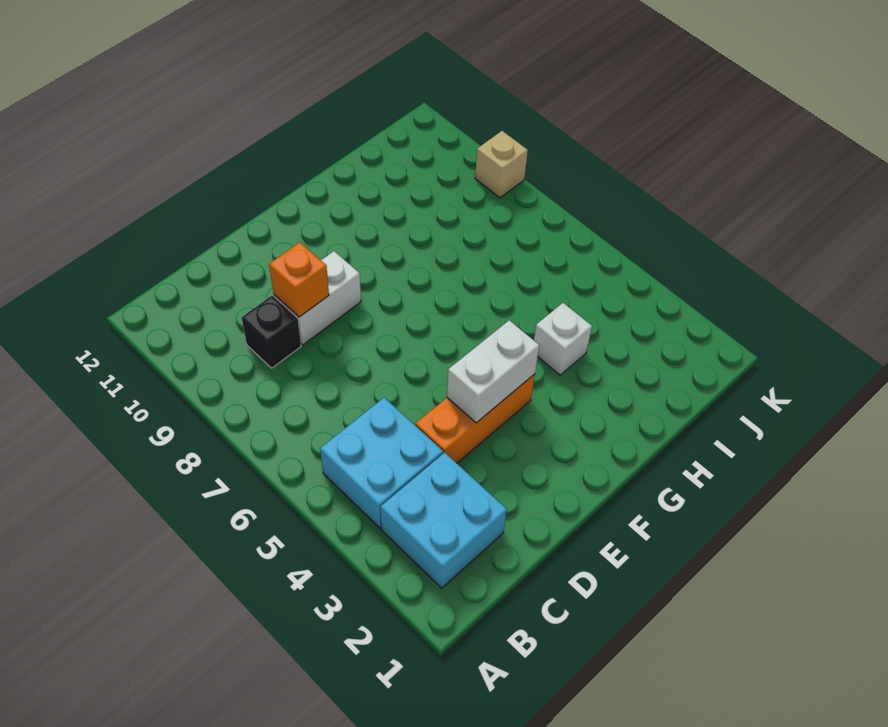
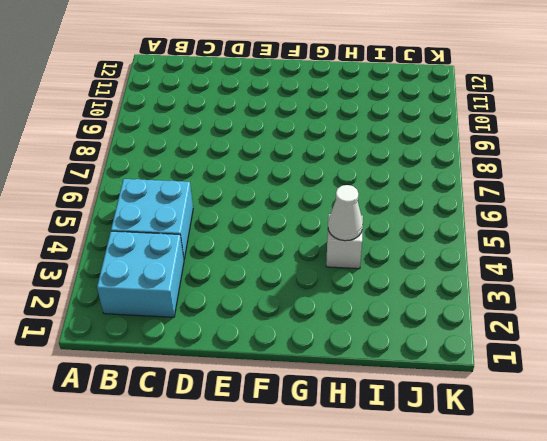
white cone H4 level 2 -> none
none -> black brick C9 level 1
none -> orange brick D4:F4 level 1

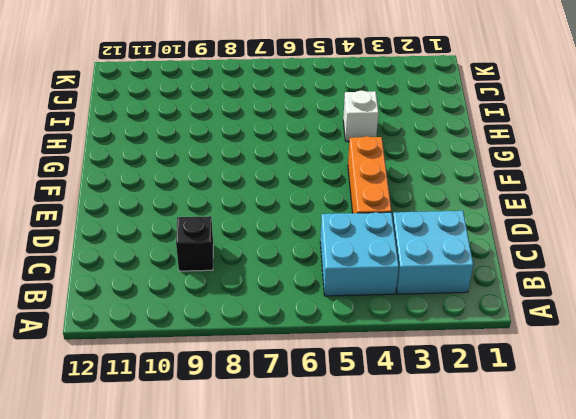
none -> white brick D9:E9 level 1
none -> tan brick K9 level 1

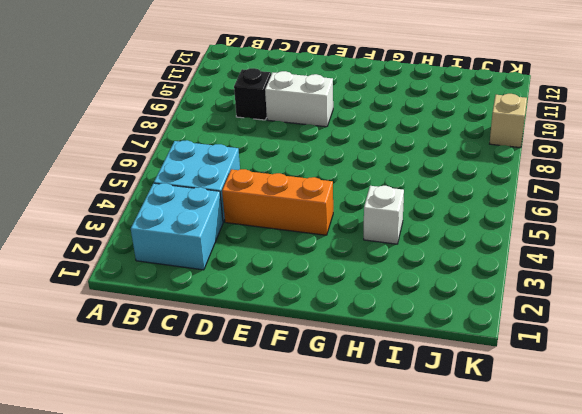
none -> orange brick D9 level 2
none -> white brick E4:F4 level 2

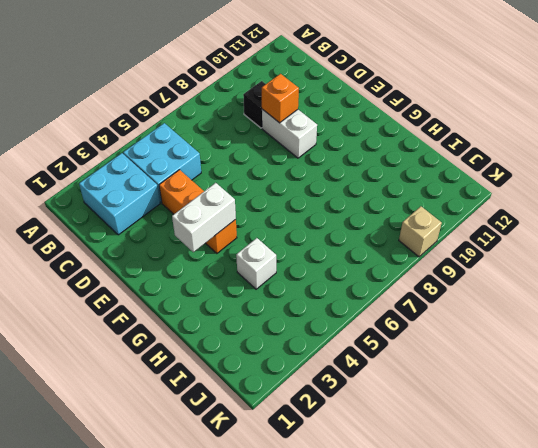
white brick F3:F4 level 2 -> white brick E4:F4 level 2

